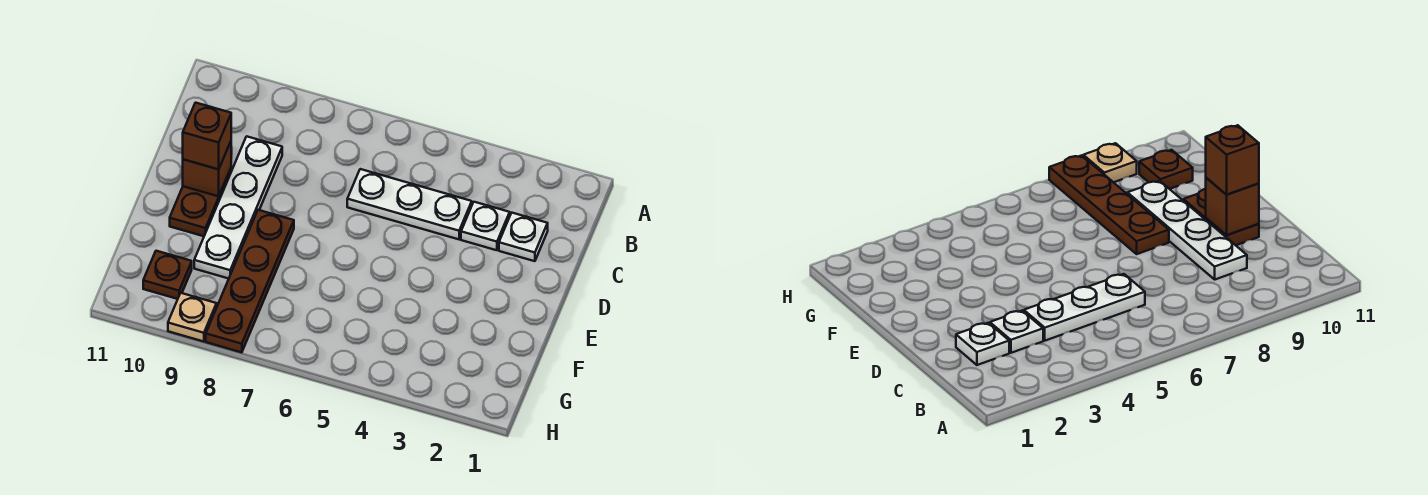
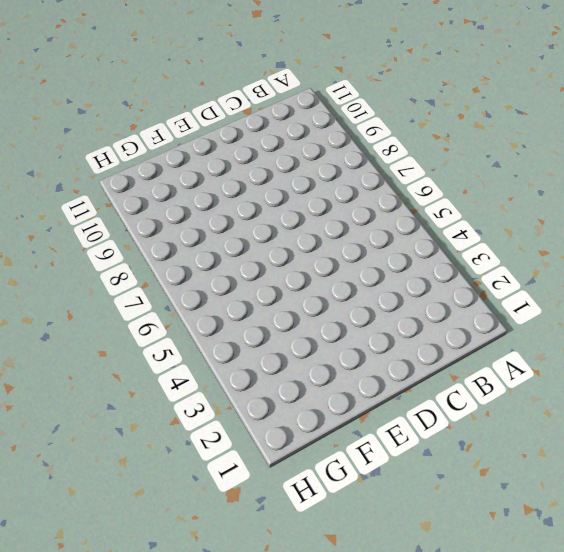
none -> white plate C2 level 1
none -> white plate C3 level 1

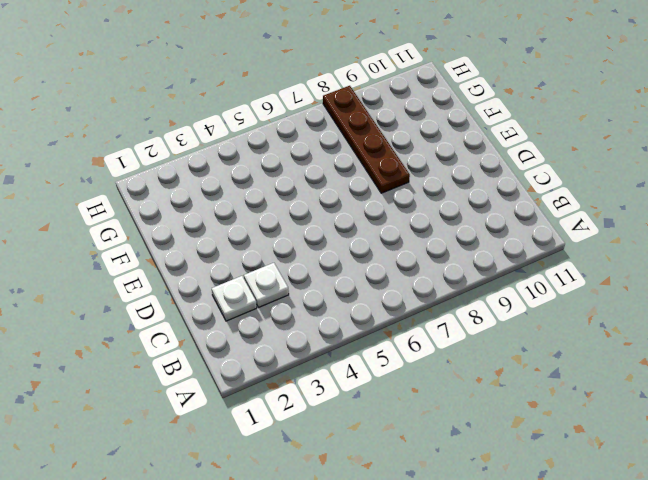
none -> white plate C4:C6 level 1
none -> white plate C9:F9 level 1

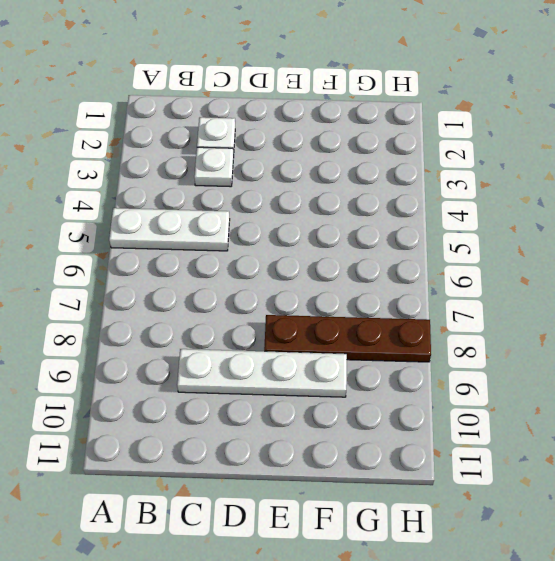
white plate A5:C5 level 1 -> white plate C4:C6 level 1
none -> brown plate D10:E10 level 1
none -> brown plate G10 level 1

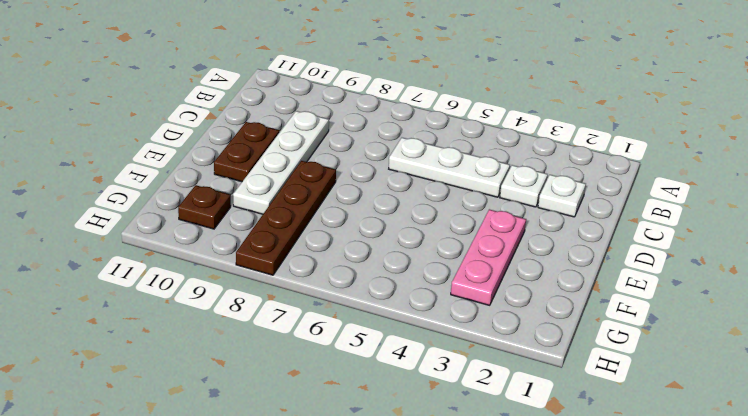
pink plate E3:G3 level 1 -> none
none -> tan plate H9 level 1
none -> brown brick D10 level 2

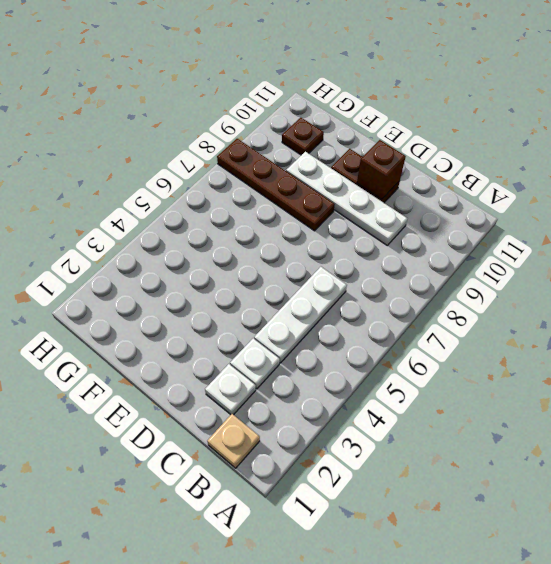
tan plate B1 level 1 -> tan plate H9 level 1
none -> brown brick D10 level 3

